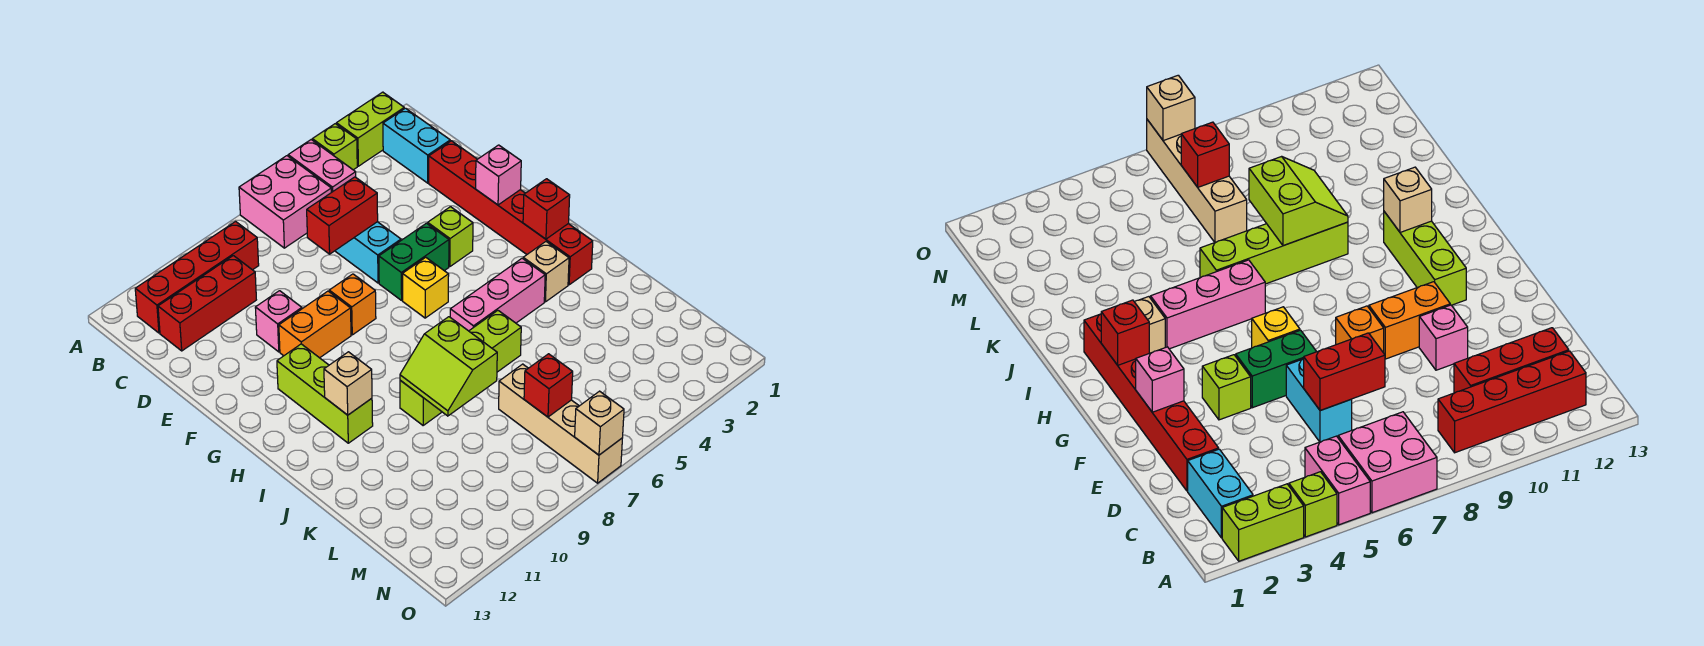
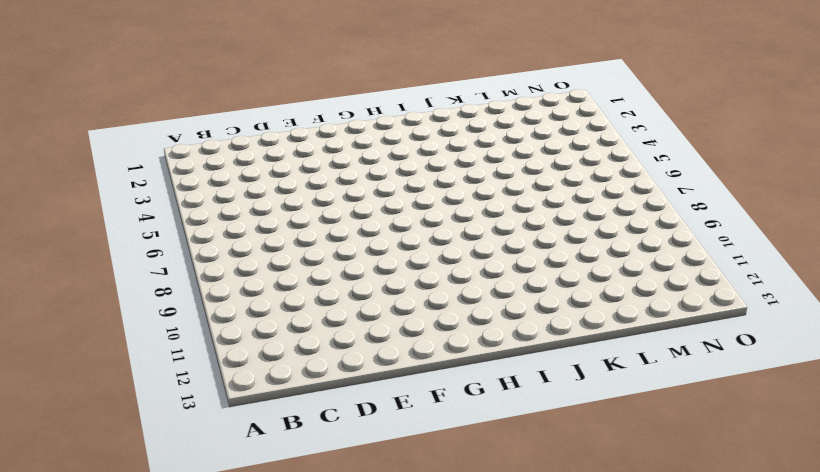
none -> lime brick A2:A3 level 1
none -> lime brick A4 level 1
none -> pink brick A5:B5 level 1

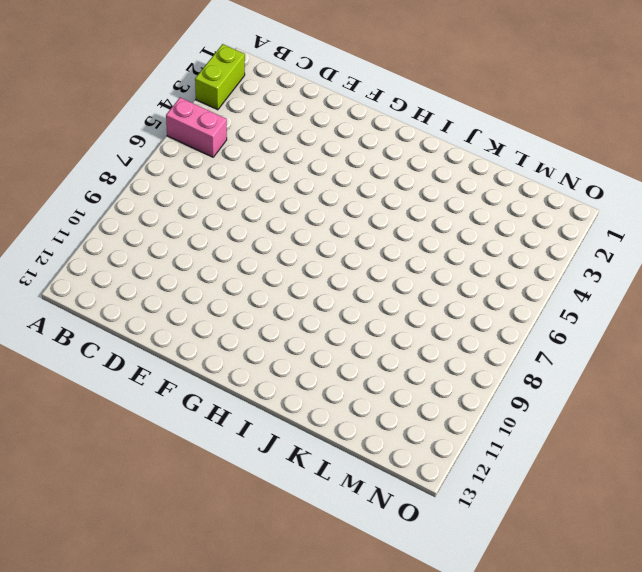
none -> lime brick A4 level 1
none -> pink brick A6:B7 level 1
none -> cyan brick B2:C2 level 1

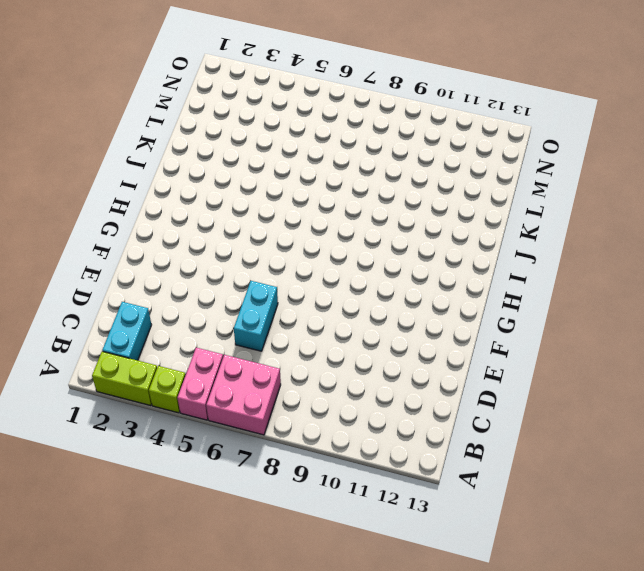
none -> red brick B9:B12 level 1
none -> red brick C10:C12 level 1
none -> red brick D2:I2 level 1

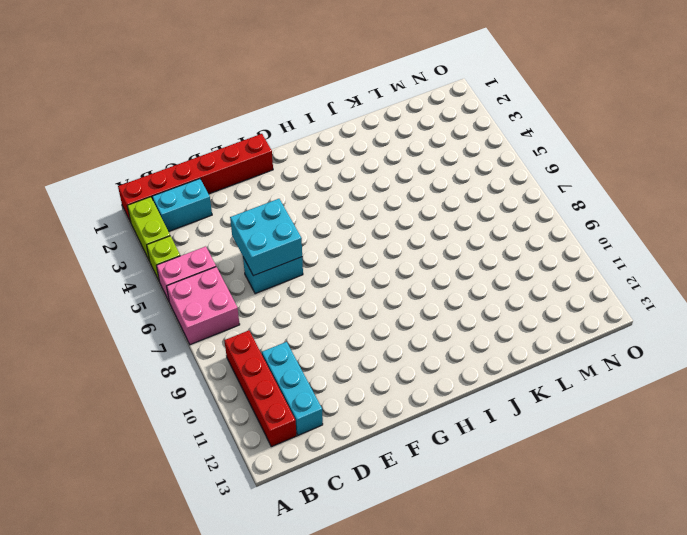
red brick A1:F1 level 1 -> red brick D2:I2 level 1
cyan brick C10:C12 level 1 -> red brick C10:C12 level 1
cyan brick D5:E6 level 2 -> red brick D6:D7 level 2
none -> pink brick E10 level 1
none -> lime brick F4 level 1
none -> green brick F5:F6 level 1

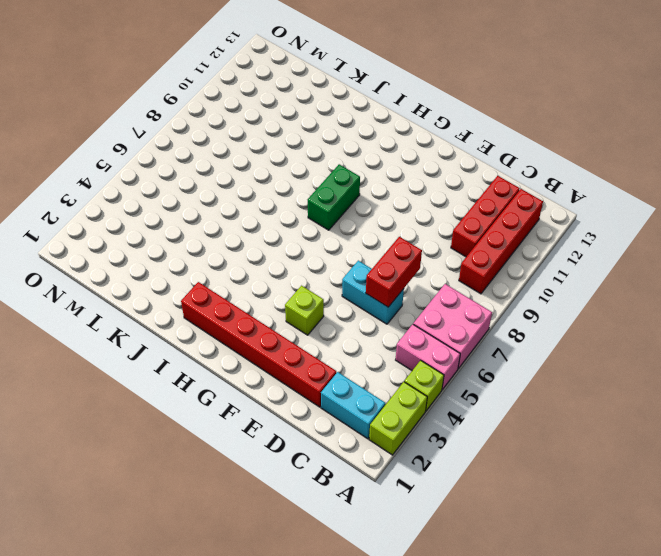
green brick H8:H9 level 1 -> green brick F5:F6 level 1
none -> pink brick E10 level 1
none -> orange brick F8 level 1
none -> orange brick F9:F10 level 1

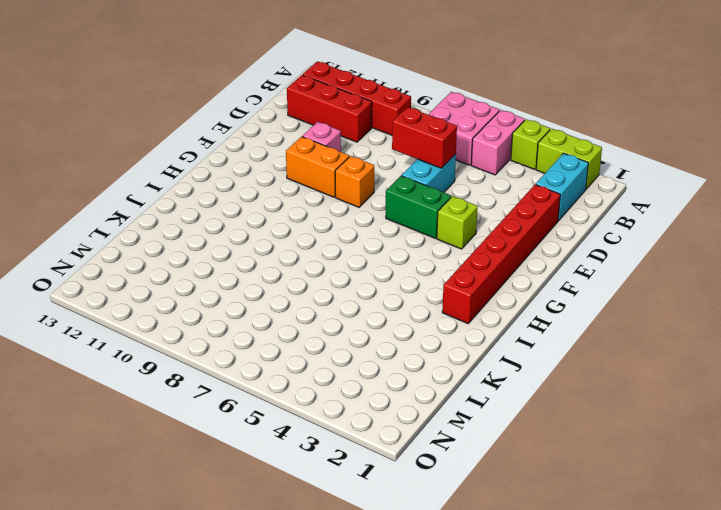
none -> yellow brick G6 level 1
none -> lime brick G11:I11 level 1
none -> tan brick I3 level 1

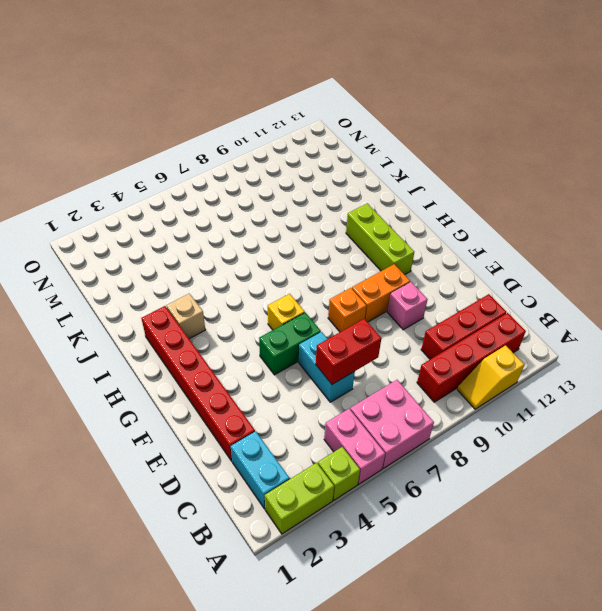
yellow slope A10:A11 level 1 top 11 -> none
none -> lime brick F4 level 1
none -> pink brick I4:I6 level 1
none -> lime brick J6:J9 level 1

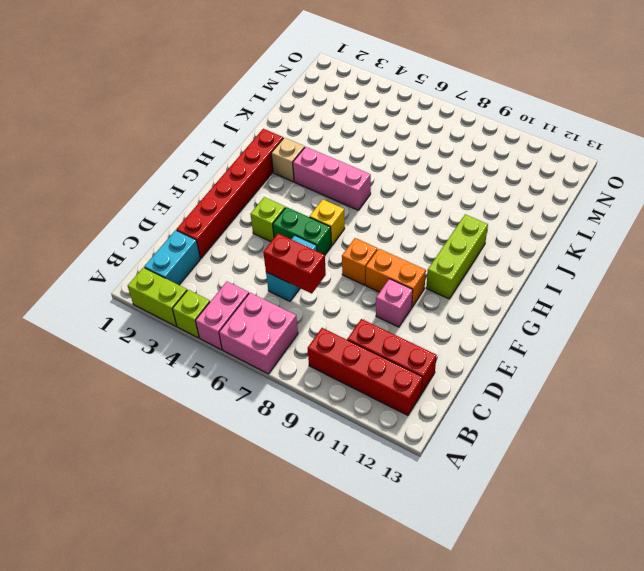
none -> lime brick J6:J9 level 1
none -> tan brick L7:O7 level 1
none -> pink brick F2 level 2

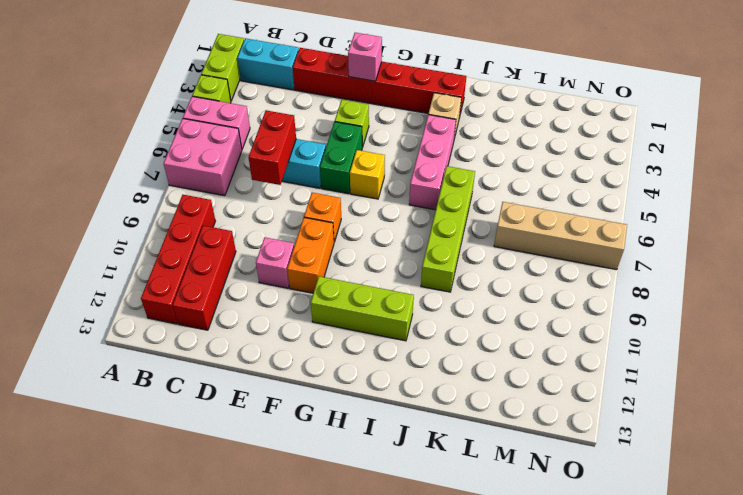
none -> red brick H2 level 2
none -> tan brick I11 level 2
none -> lime slope J8:K9 level 2 top 8

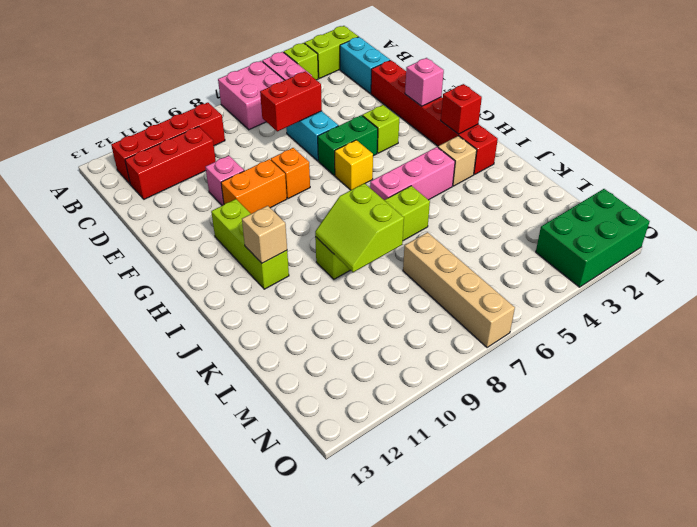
green brick N1:O3 level 1 -> none
none -> red brick M7 level 2
none -> tan brick O7 level 2

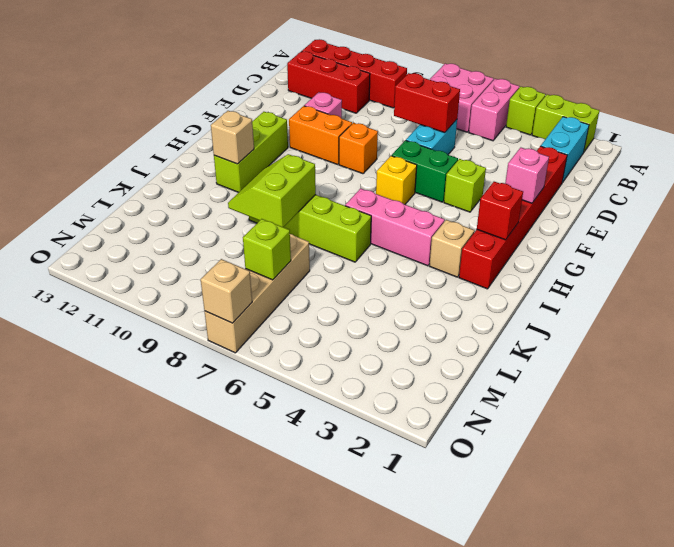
lime brick M7 level 2 -> red brick M7 level 2

